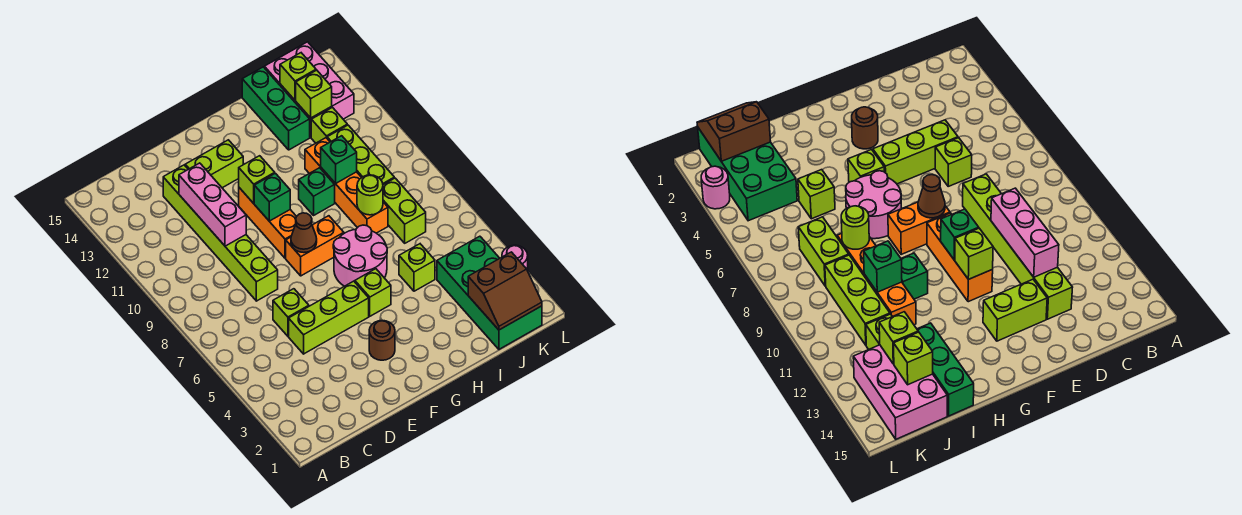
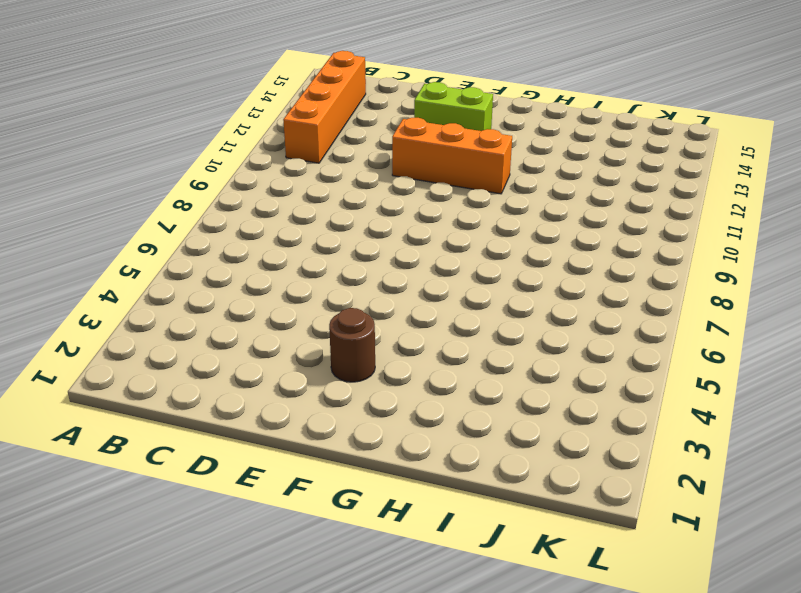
orange brick B11:B14 level 1 -> orange brick I8:I11 level 1
orange brick E11:G11 level 1 -> orange brick F9:F11 level 1
none -> lime brick D5:F5 level 1
none -> lime brick D6 level 1
none -> lime brick D8:D13 level 1

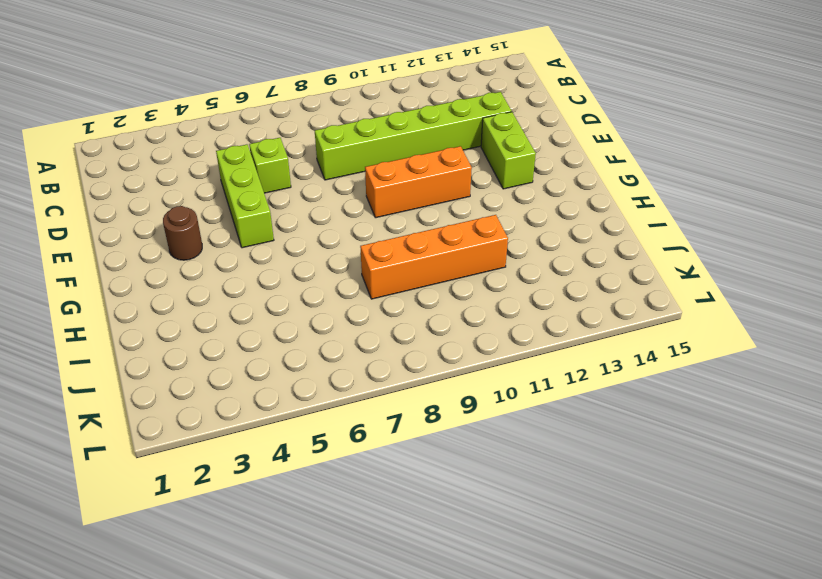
none -> orange brick F8:G8 level 1
none -> lime brick G5 level 1
none -> pink round brick G6:H7 level 1

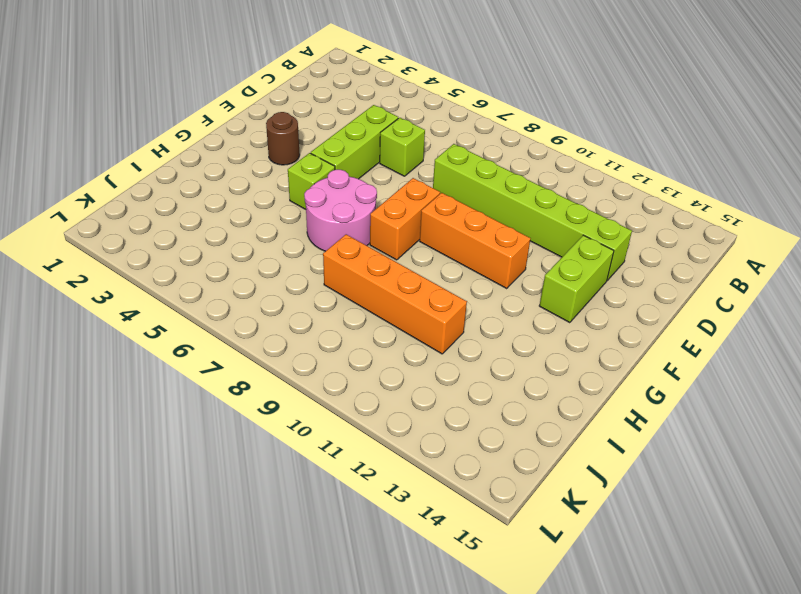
none -> green brick H10 level 1
none -> lime brick I5 level 1
none -> green brick I13:I15 level 1

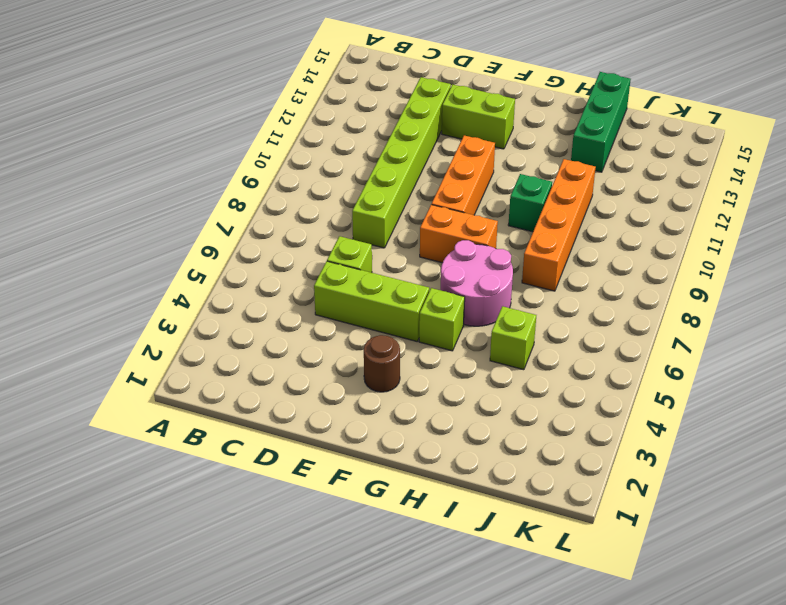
none -> green brick J1:K4 level 1
none -> lime brick J7:J8 level 1
none -> lime brick J9:J11 level 1

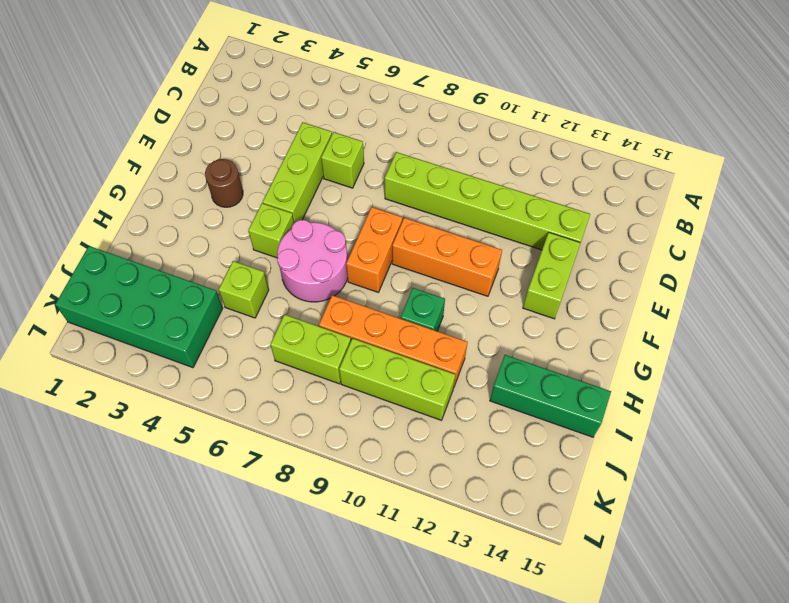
none -> lime brick J12 level 1
none -> pink brick J13:K15 level 1
none -> pink round brick L3 level 1

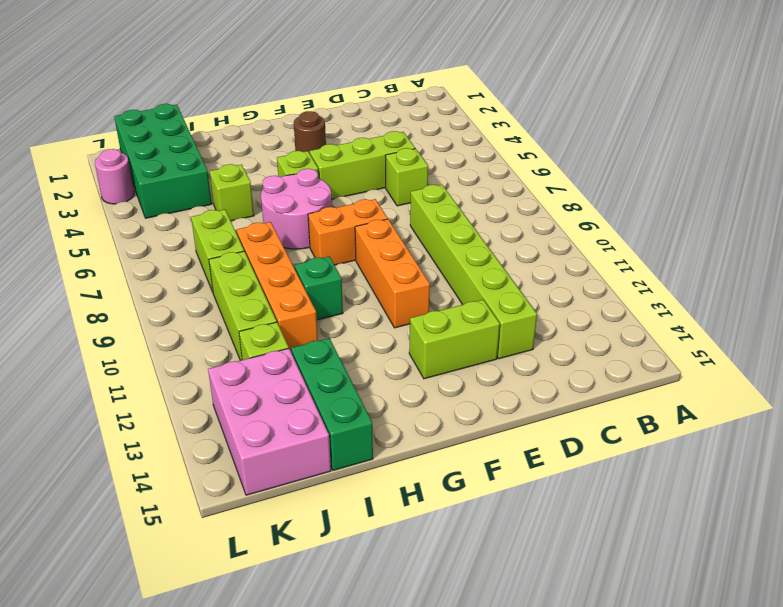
none -> pink brick D10:D12 level 2
none -> brown cone F8 level 2
none -> green brick F10 level 2

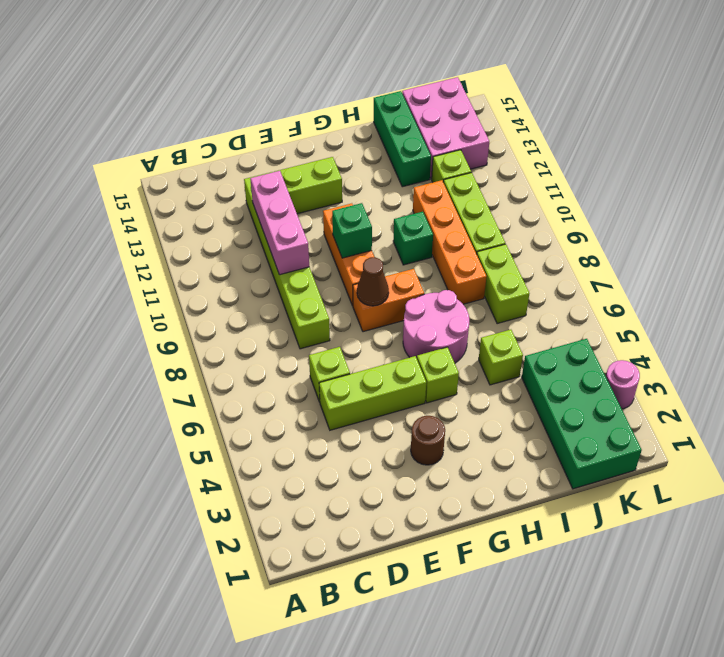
none -> lime brick F11 level 2
none -> lime round brick I8 level 2
none -> green brick I10 level 2

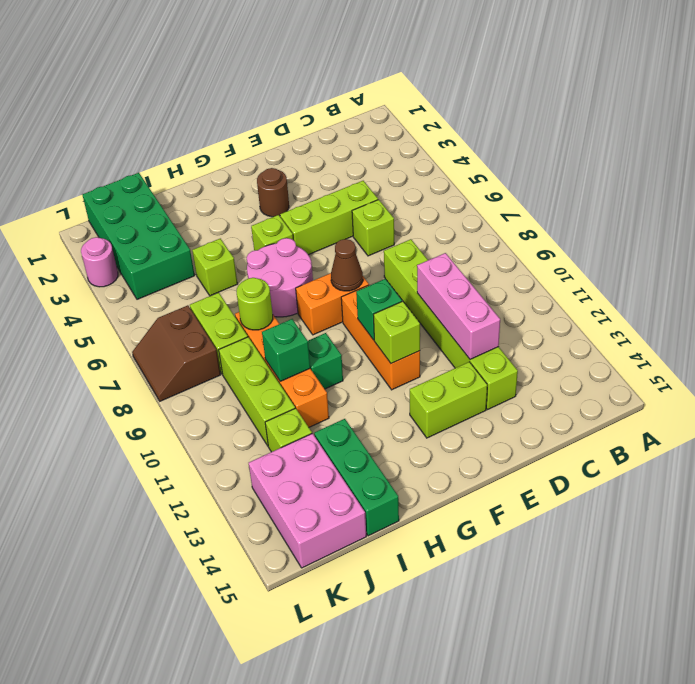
brown slope K7:L8 level 1 top K -> brown slope J1:K2 level 2 top 2
none -> lime brick J13 level 2
none -> lime brick J14 level 2

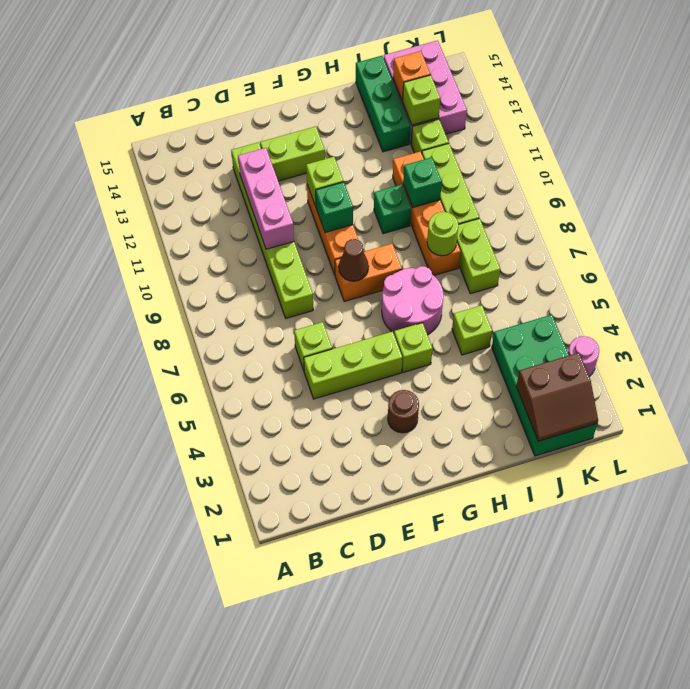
orange brick J14 level 2 -> lime brick J14 level 2

